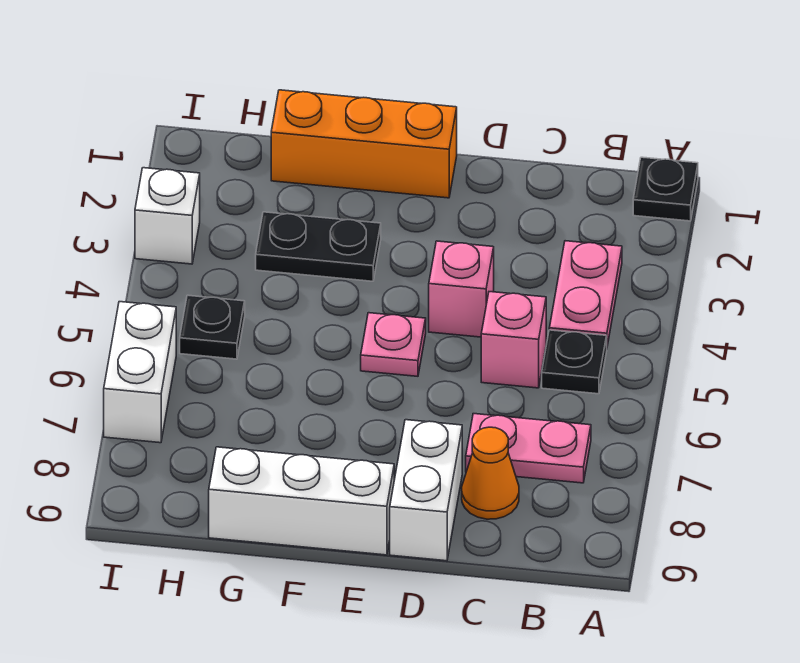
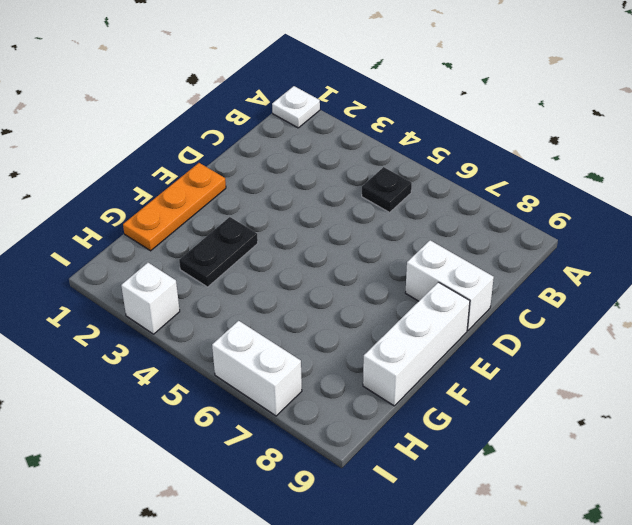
white plate A1 level 1 -> black plate A1 level 1
orange plate E1:G1 level 1 -> orange brick E1:G1 level 1
none -> pink plate B3:B4 level 1
none -> pink plate B7:C7 level 1
none -> pink brick C5 level 1

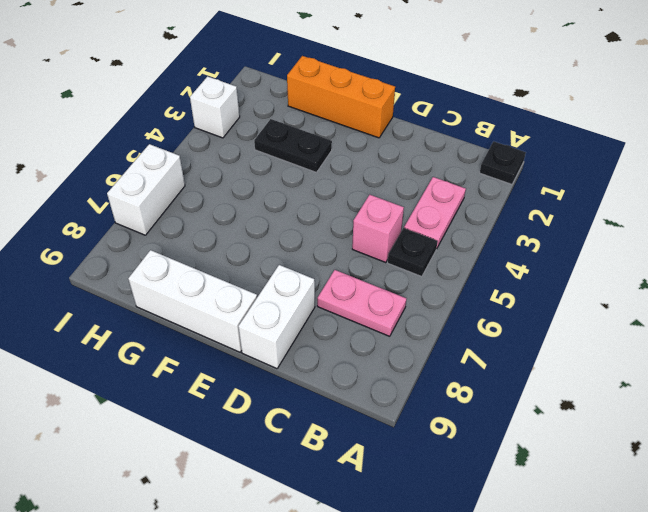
none -> orange cone C8 level 1
none -> pink brick D4 level 1
none -> pink plate E5 level 1

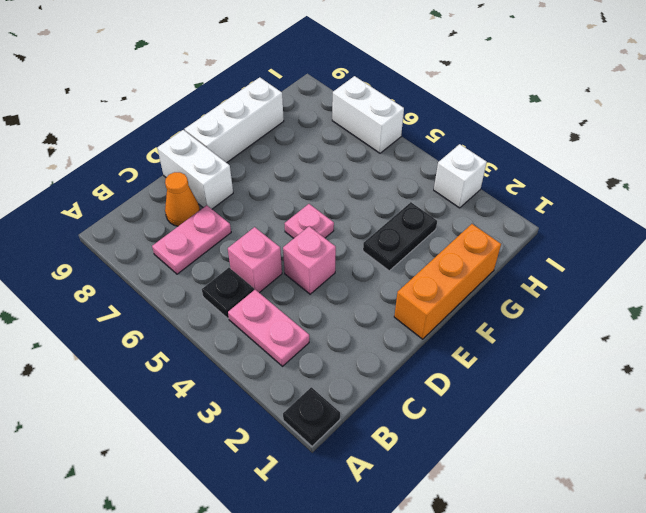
none -> black plate H5 level 1

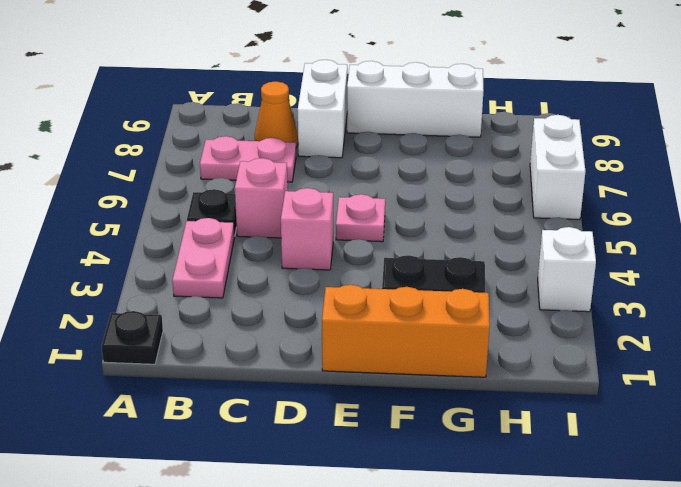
none -> black plate H5 level 1

